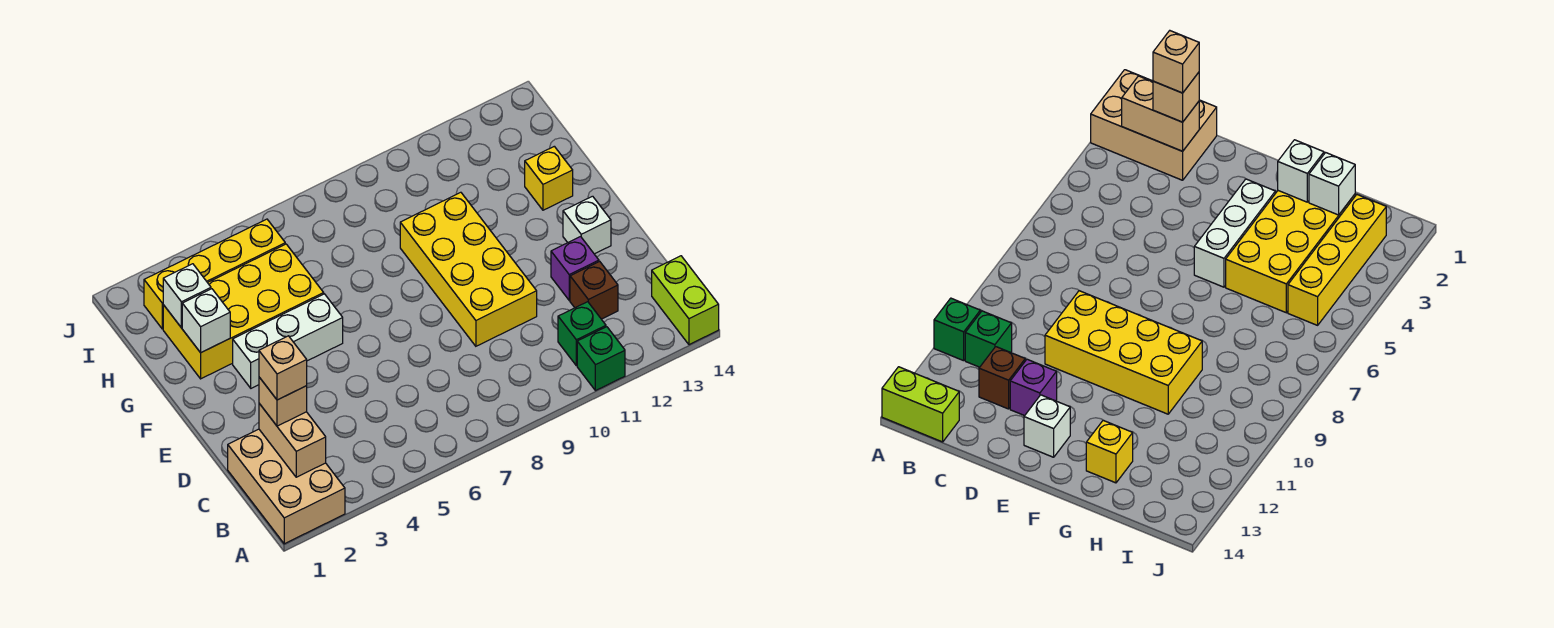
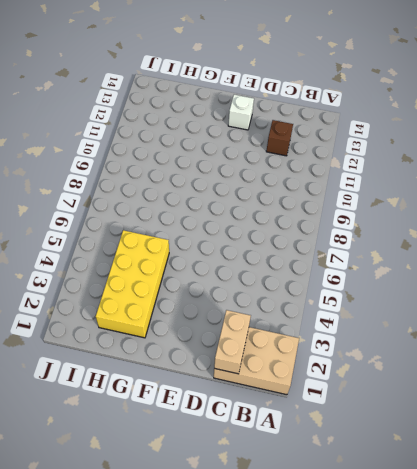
tan brick C1:C2 level 2 -> tan brick B2:C2 level 2
none -> green brick A11 level 1
none -> lime brick A14:B14 level 1
none -> green brick B11 level 1

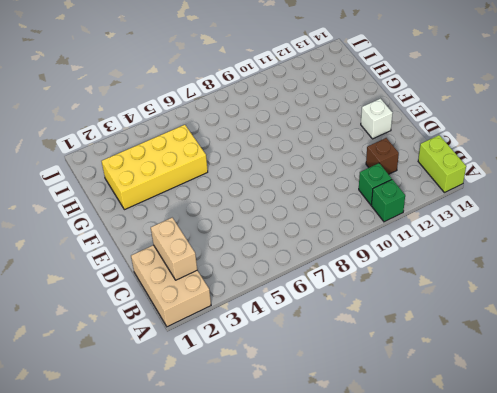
none -> yellow brick D9:G10 level 1
none -> purple brick D12 level 1
none -> white brick F3:F5 level 1

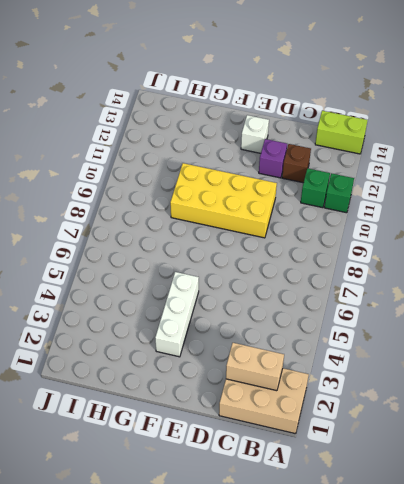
none -> yellow brick G2:H5 level 1
none -> yellow brick G13 level 1
none -> yellow brick I2:I5 level 1

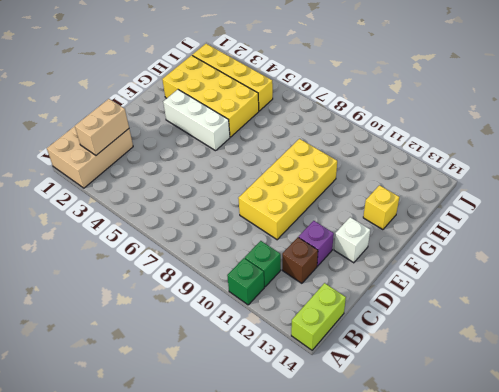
none -> white brick G2 level 2
none -> white brick H2 level 2
none -> tan brick C2 level 3

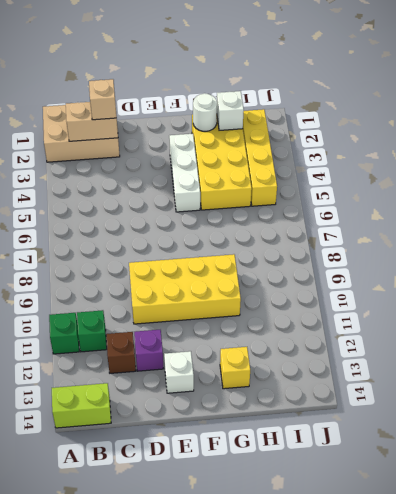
white round brick G2 level 2 -> white brick G2 level 2
none -> tan brick C2 level 4

